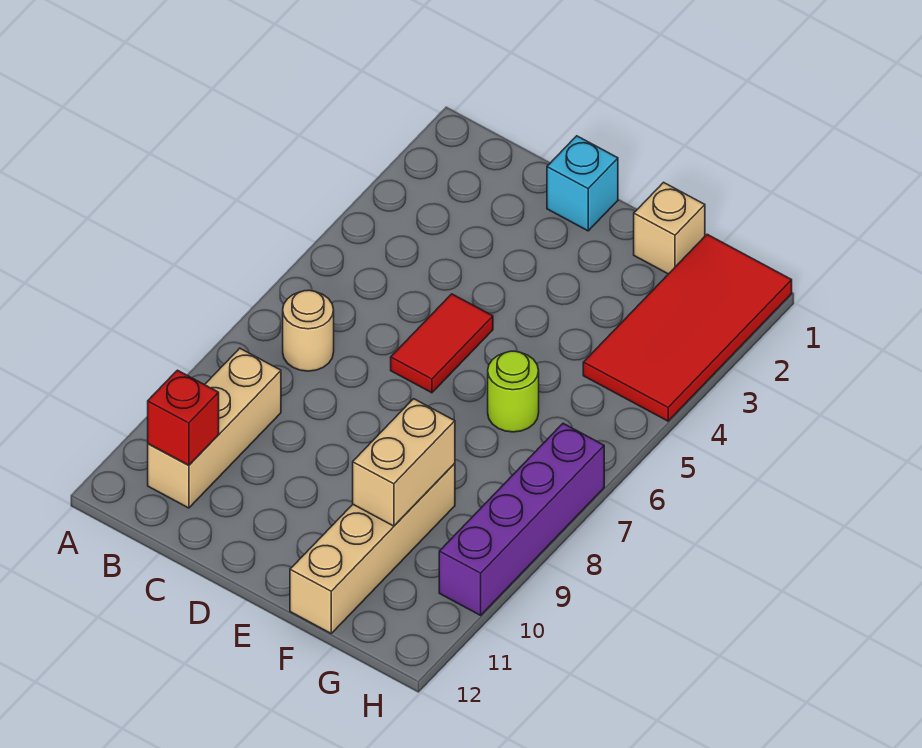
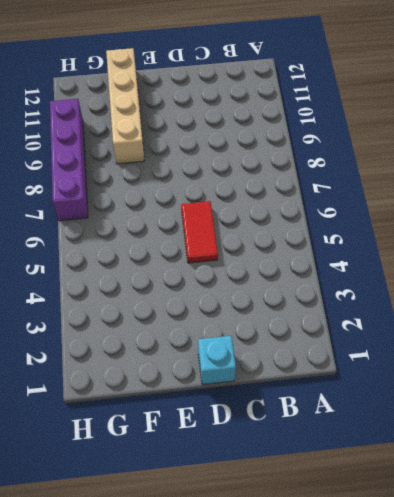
none -> tan round brick B7 level 1
none -> tan brick B9:B11 level 1

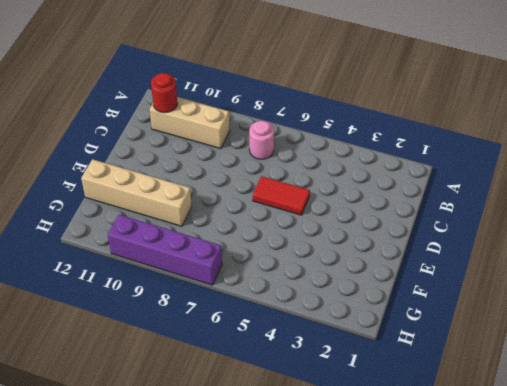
pink round brick B7 level 1 -> tan round brick B7 level 1
red round brick B11 level 2 -> red brick B11 level 2
none -> cyan brick D1 level 1
none -> tan brick F1 level 1

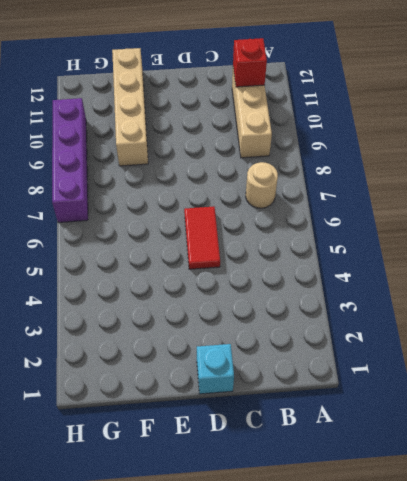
none -> tan brick F1 level 1
none -> lime round brick F6 level 1

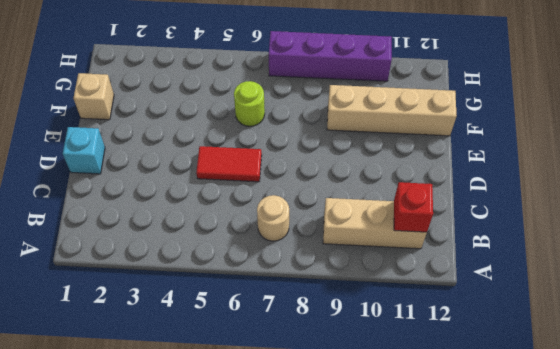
none -> red tile G1:H4 level 1
none -> tan brick F9:F10 level 2

